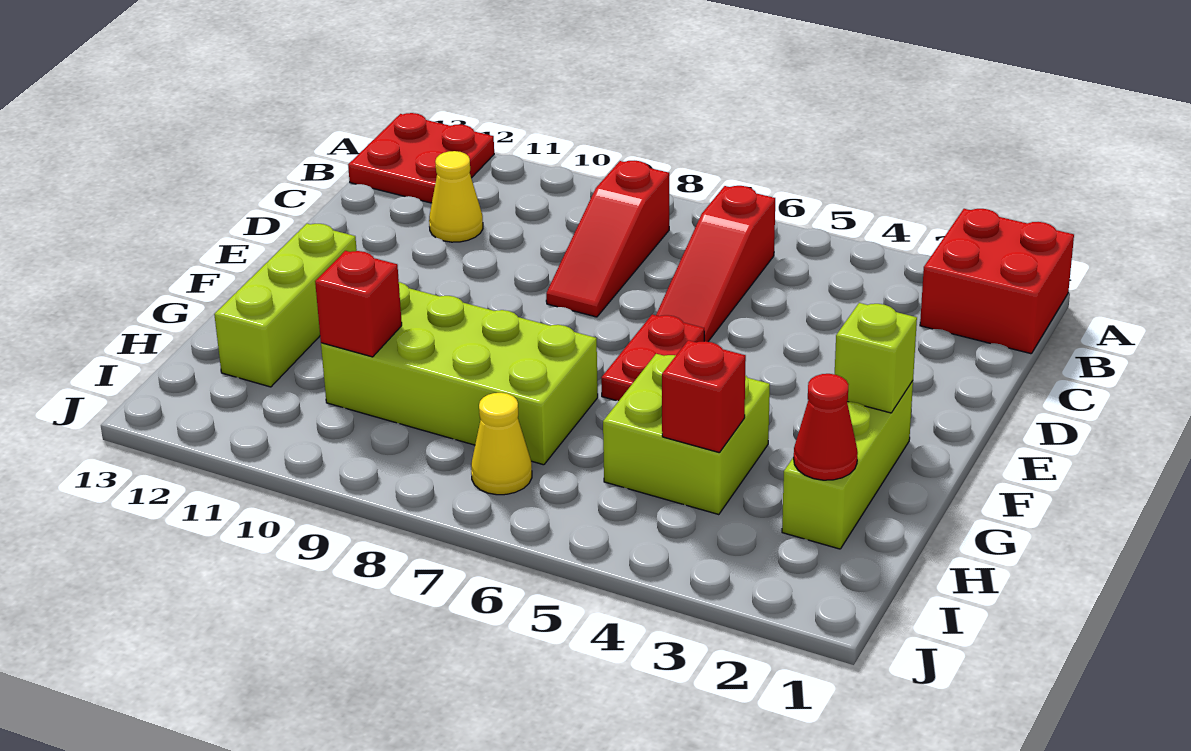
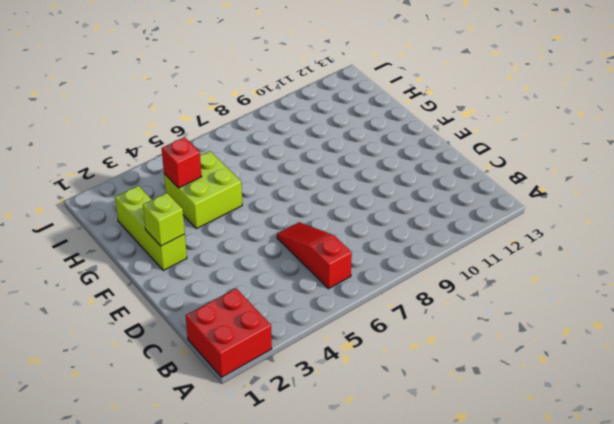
none -> red plate A12:B13 level 1
none -> red slope B8:D8 level 1 top B
none -> yellow cone C11 level 1

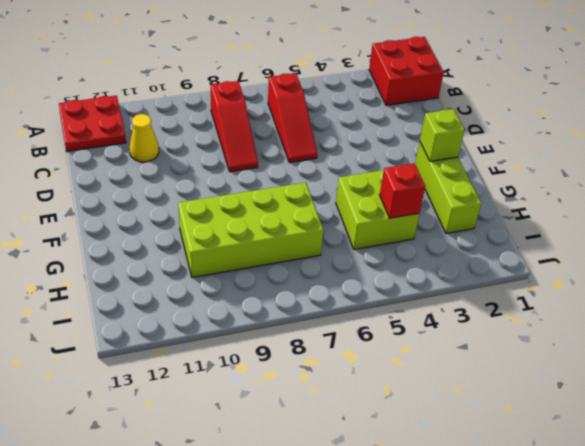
none -> red plate E6:F6 level 1
none -> lime brick F12:H12 level 1
none -> yellow cone I7 level 1

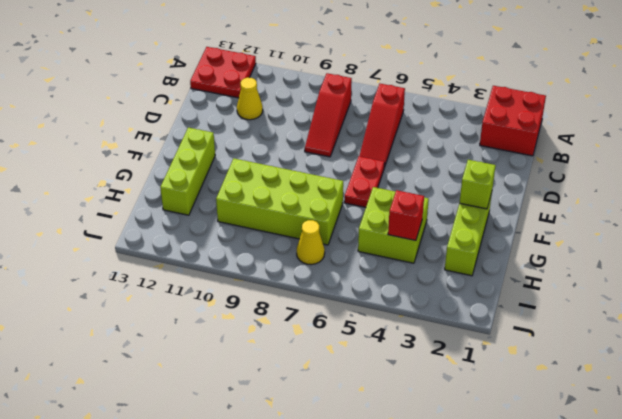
none -> red cone H2 level 2
none -> red brick H10 level 2

